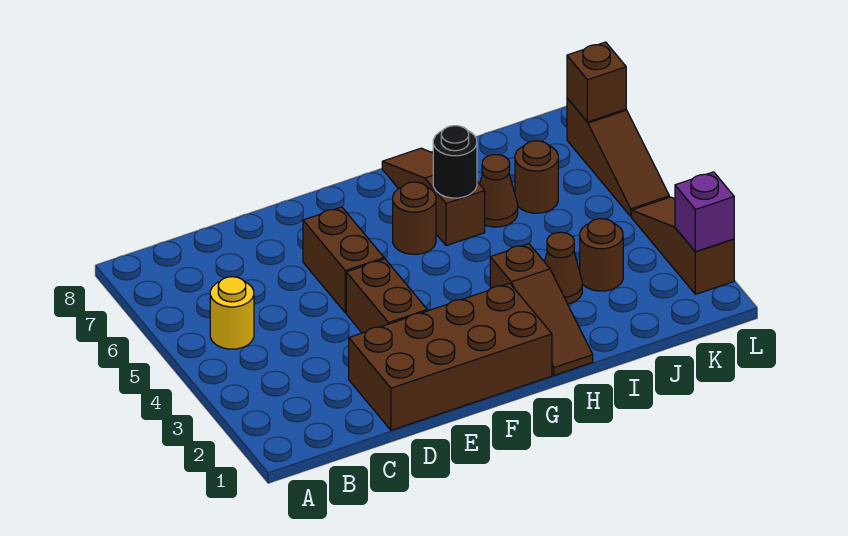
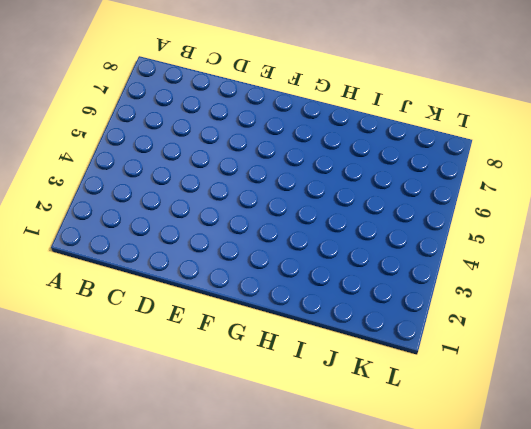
none -> yellow round brick B5 level 1
none -> brown brick D1:G2 level 1
none -> brown brick E3:E4 level 1

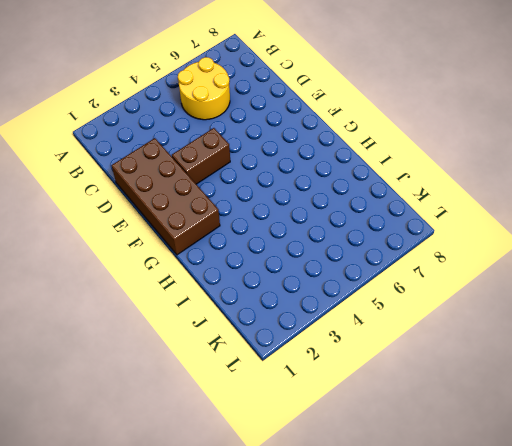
yellow round brick B5:C6 level 1 -> yellow round brick B5 level 1
none -> brown brick E5:E6 level 1
none -> brown round brick G6 level 1
none -> brown slope H1:H3 level 1 top 3

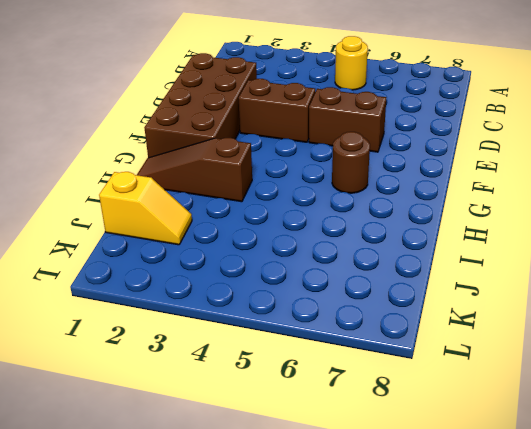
yellow slope J1:J2 level 1 top 1 -> none
none -> brown slope H6:H8 level 1 top 6
none -> brown cone I3 level 1
none -> brown cone I6 level 1

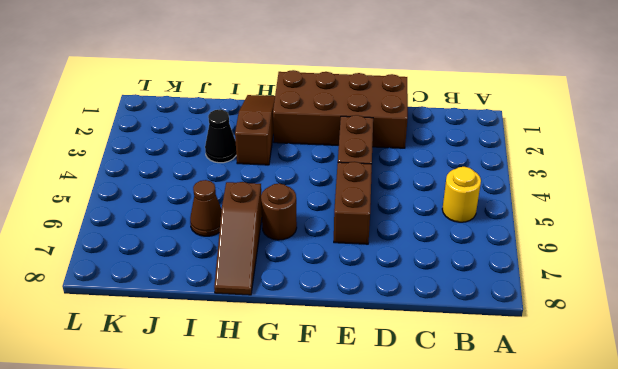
black cone I3 level 1 -> brown cone I3 level 1
none -> brown round brick J3 level 1
none -> brown round brick J6 level 1
none -> brown slope L2:L4 level 1 top 2

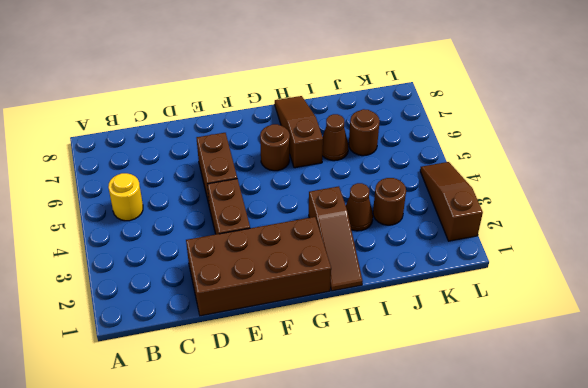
none -> brown slope L5:L7 level 1 top 7
none -> black round brick H6 level 2
none -> purple brick L2 level 2

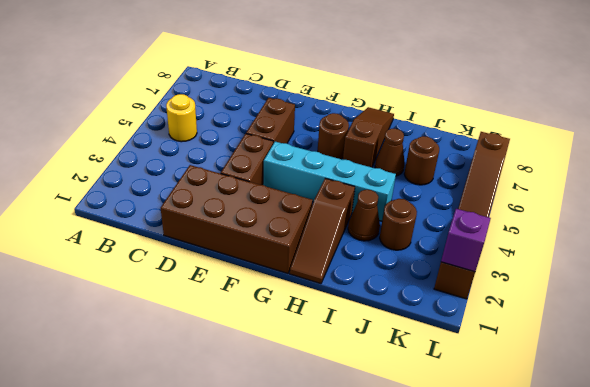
cyan brick F4:I4 level 1 -> none
none -> black round brick H6 level 2
none -> brown brick L7 level 2

